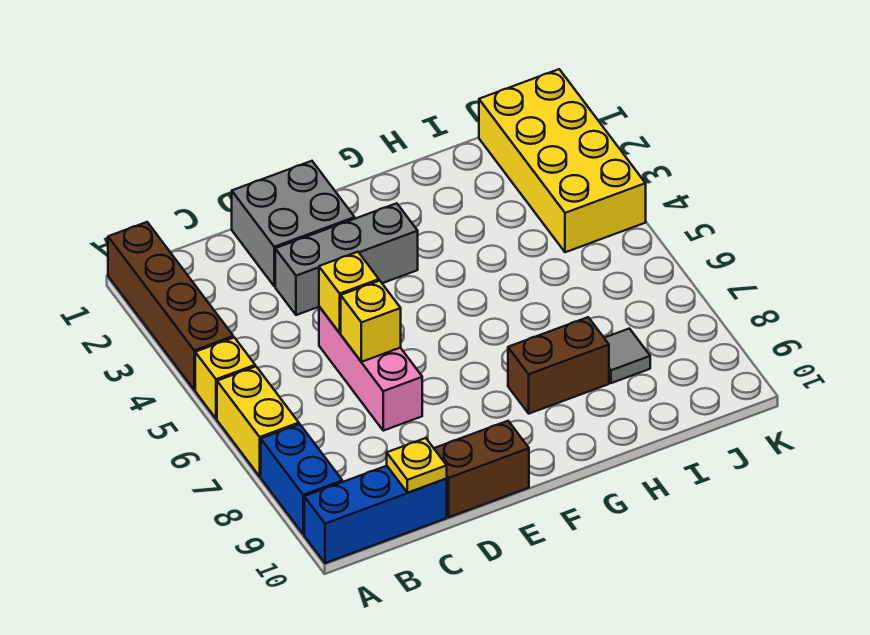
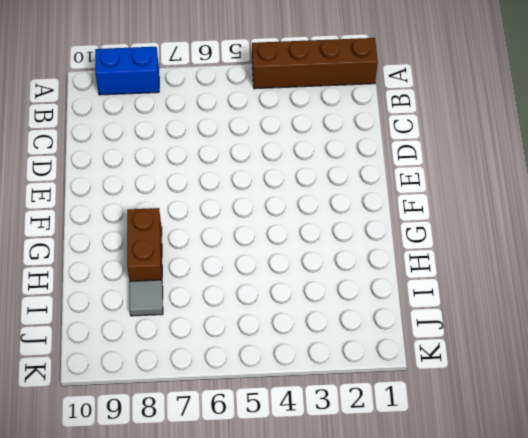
none -> yellow brick A5 level 1
none -> yellow brick A6:A7 level 1
none -> blue brick A10:C10 level 1

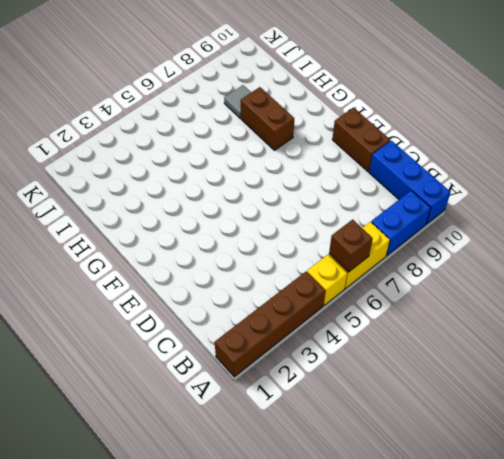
brown brick A6 level 2 -> none
none -> grey brick D1:E2 level 1
none -> grey brick D3:F3 level 1
none -> pink brick D5:D7 level 1

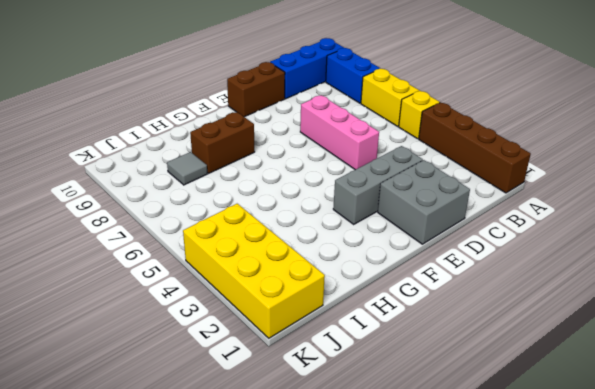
none -> yellow plate C10 level 2
none -> yellow brick D5 level 2
none -> yellow brick D6 level 2

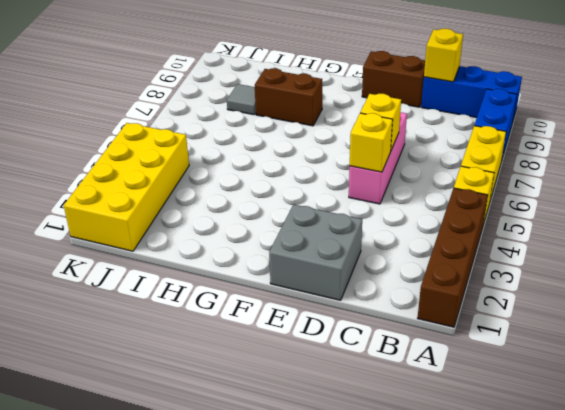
yellow brick C10 level 2 -> yellow plate C10 level 2
none -> grey brick D3:F3 level 1

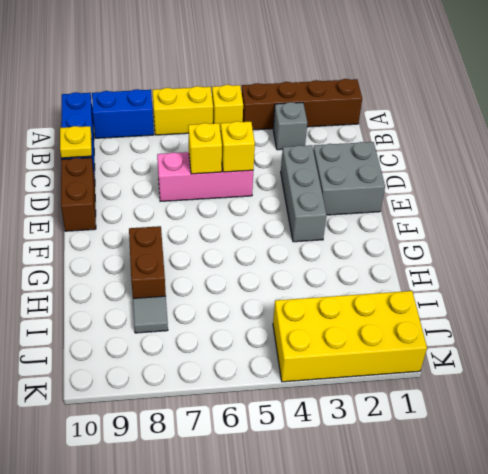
grey brick B3 level 1 -> none

